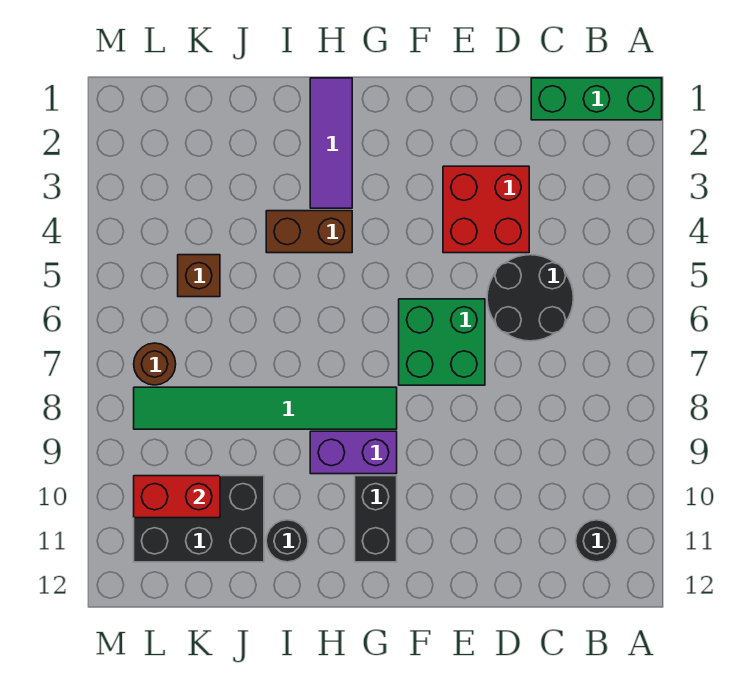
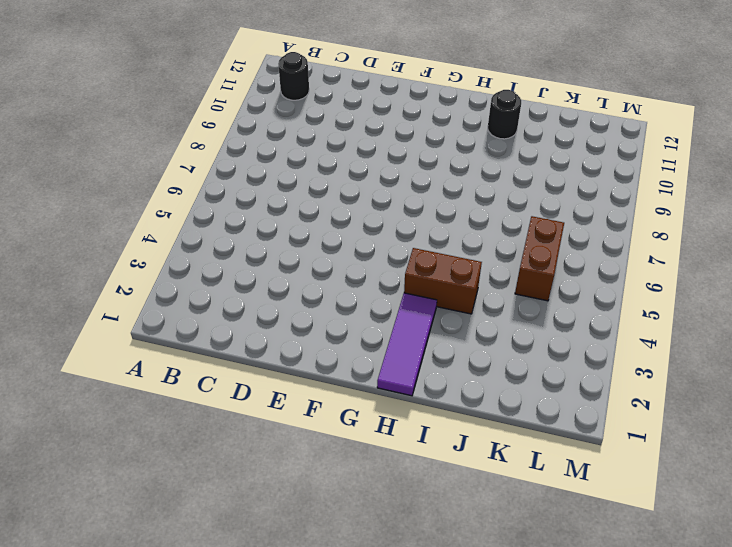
brown brick K5:K6 level 1 -> brown brick K5 level 1
none -> green brick A1:C1 level 1
none -> black round brick C5:D6 level 1
none -> red brick D3:E4 level 1

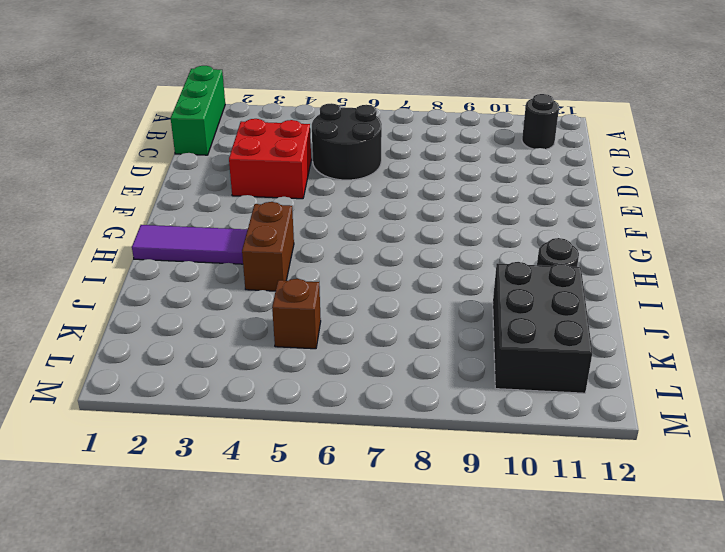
none -> green brick E6:F7 level 1
none -> green tile G8:L8 level 1
none -> purple brick G9:H9 level 1

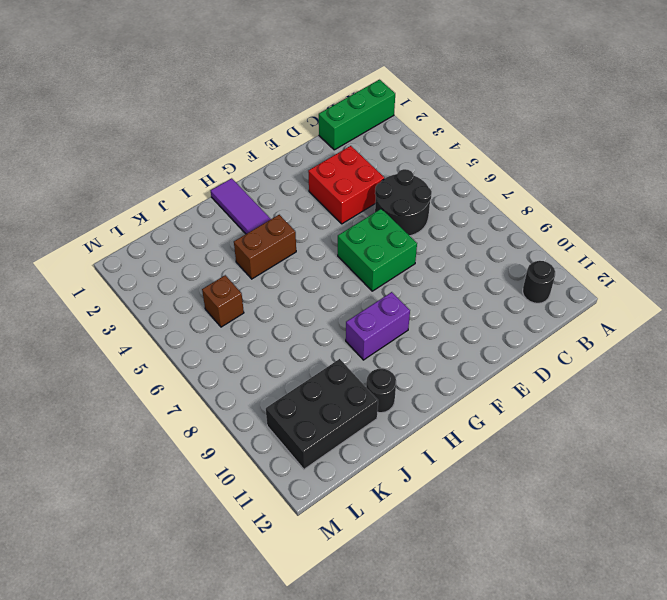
none -> green tile G8:L8 level 1
none -> black brick G10:G11 level 1
none -> brown round brick L7 level 1

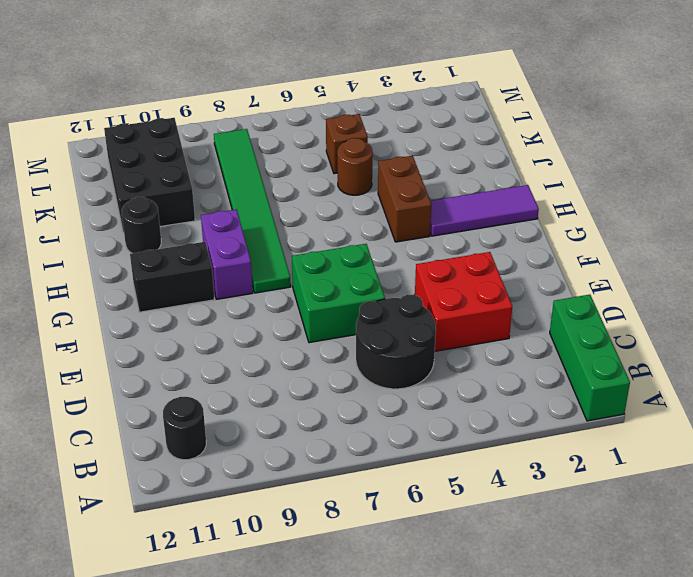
brown round brick J5 level 1 -> brown round brick L7 level 1
none -> red brick K10:L10 level 2

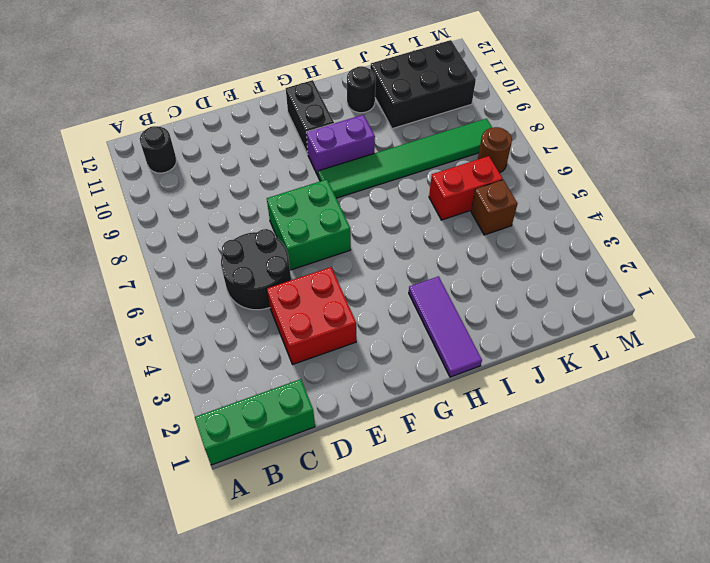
red brick J6:K6 level 1 -> red brick K10:L10 level 2
none -> brown brick H4:I4 level 1

